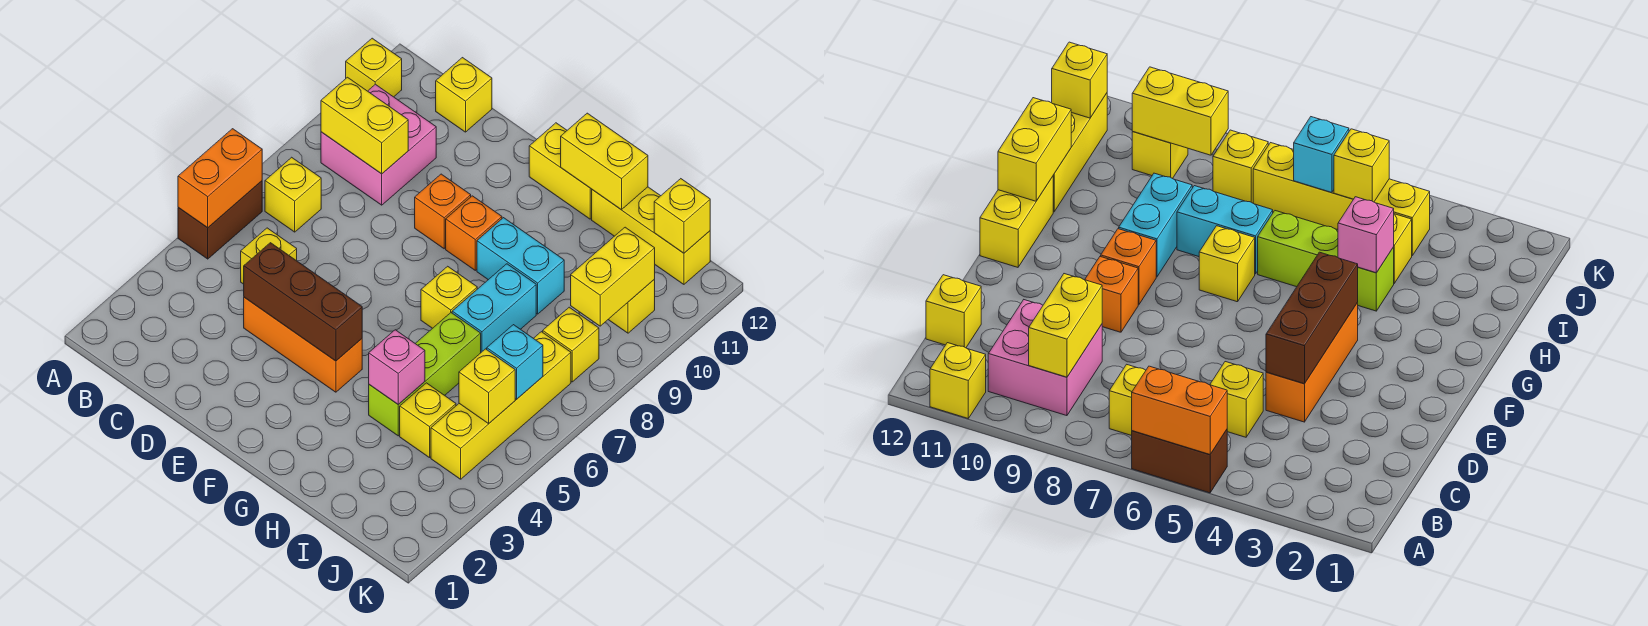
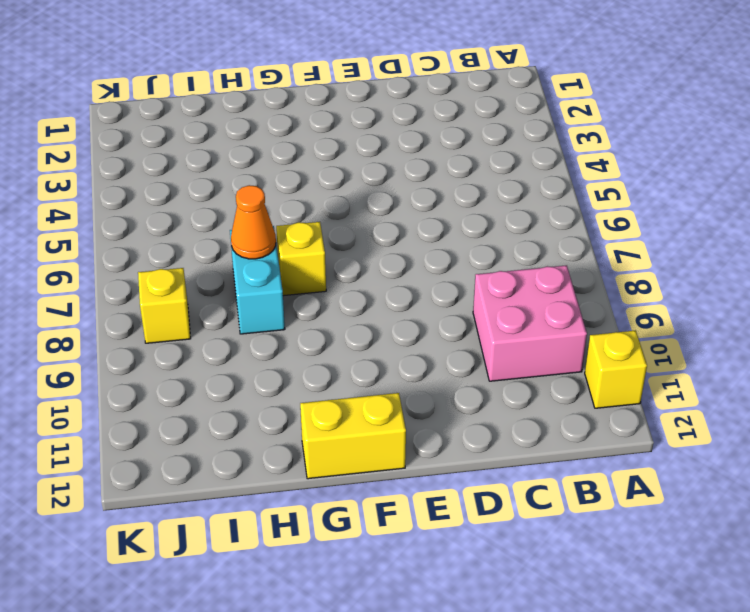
orange cone H7 level 2 -> none
none -> brown brick A5:A6 level 1
none -> yellow brick B7 level 1
none -> yellow brick C5 level 1

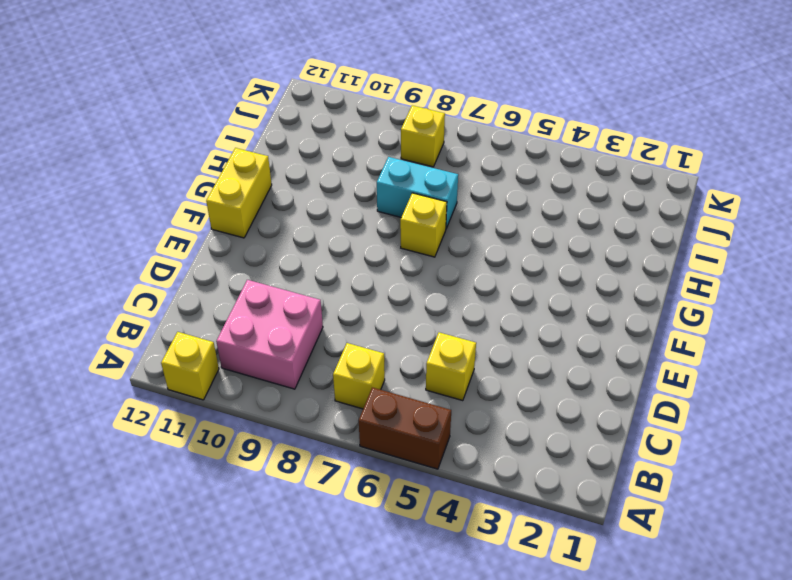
none -> yellow brick C12 level 1
none -> orange brick D4:F4 level 1
none -> orange brick E9 level 1

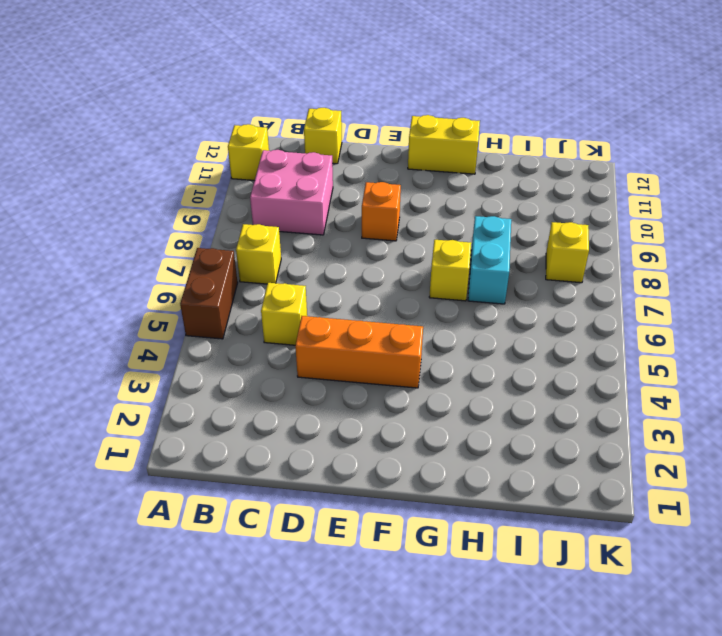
none -> orange brick F9 level 1
none -> cyan brick G9:H9 level 1
none -> lime brick H4:H6 level 1

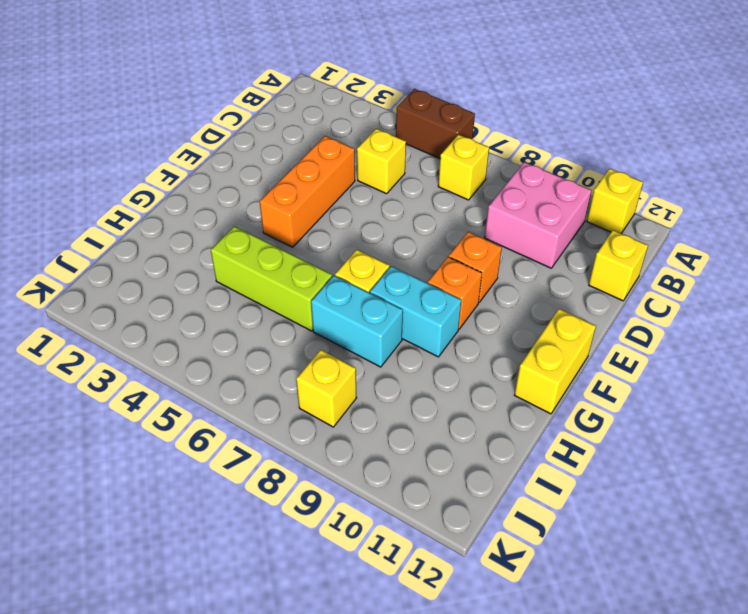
cyan brick G8:G9 level 1 -> cyan brick G9:H9 level 1
none -> yellow brick H12:J12 level 1
none -> yellow brick I4 level 1
none -> yellow brick J4:J7 level 1

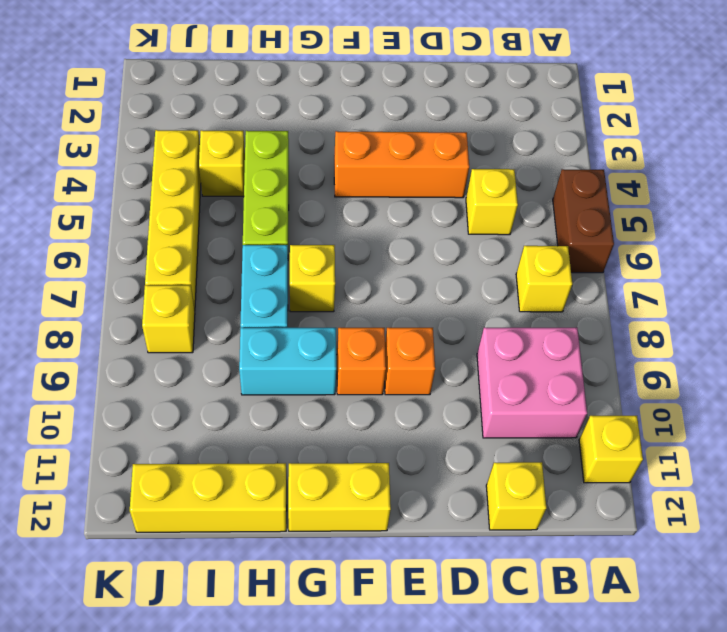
none -> yellow brick J10 level 1
none -> orange brick A5:A6 level 2
none -> yellow brick B9:C9 level 2

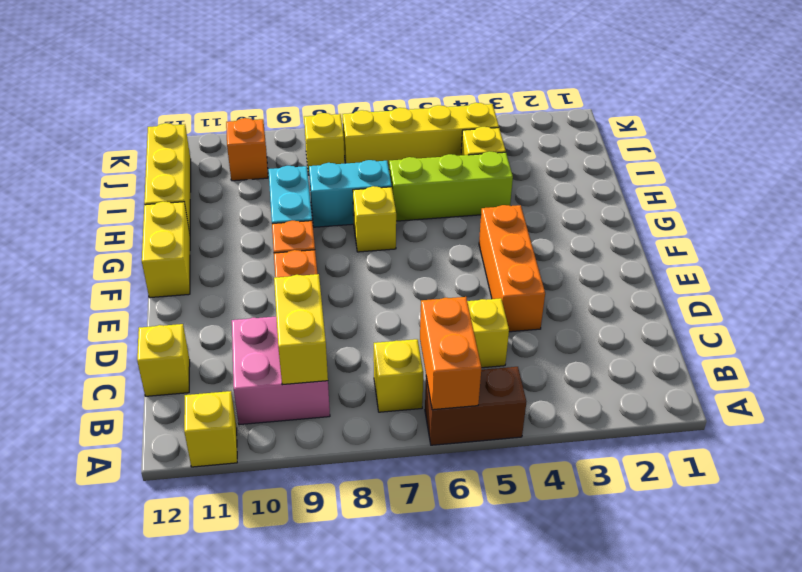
orange brick A6:B6 level 2 -> orange brick A5:A6 level 2
orange brick J10 level 1 -> yellow brick J10 level 1
none -> brown brick D4:F4 level 2
none -> yellow brick G12:H12 level 2
none -> pink brick H4 level 2

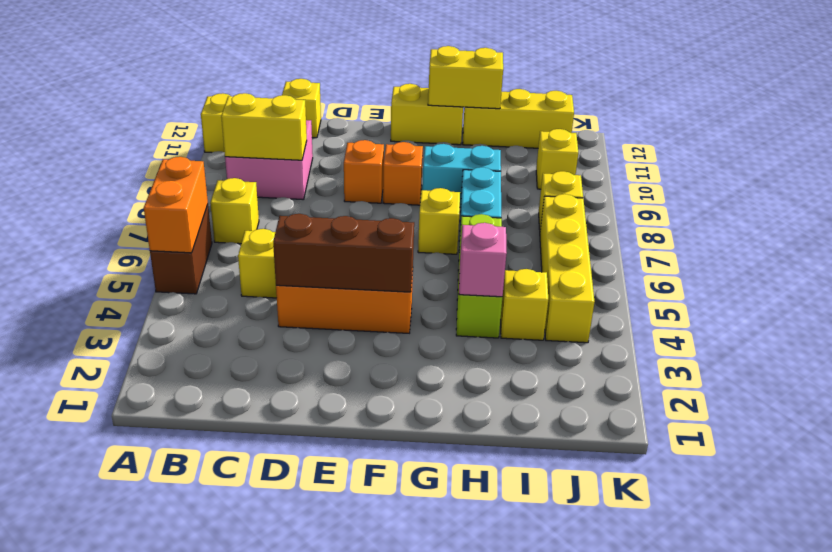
none -> yellow brick J5 level 2
none -> cyan brick J6 level 2
none -> yellow brick J9:J10 level 2

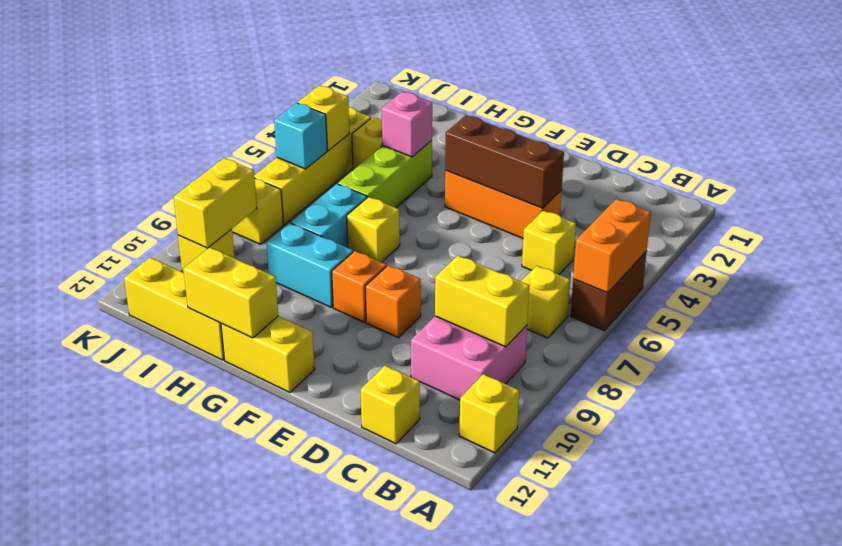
none -> yellow brick J12 level 2

